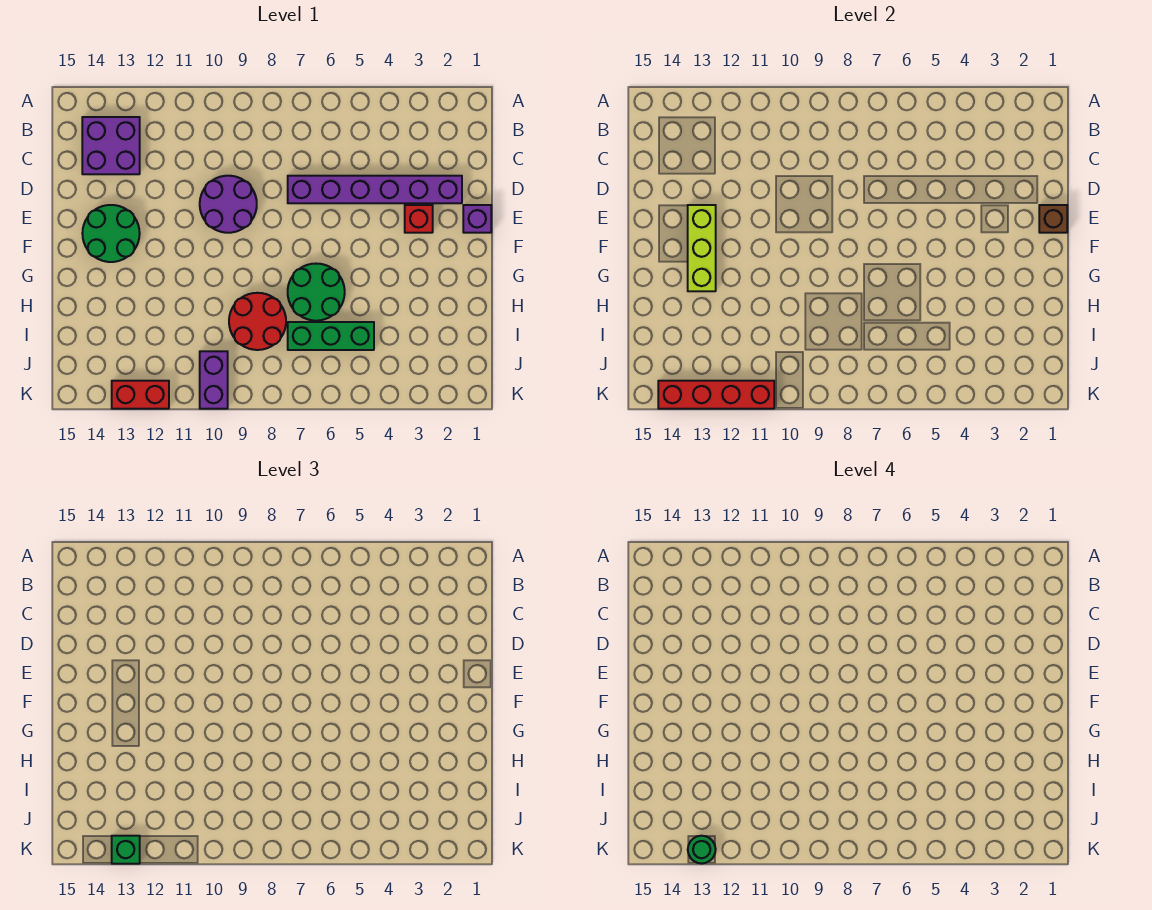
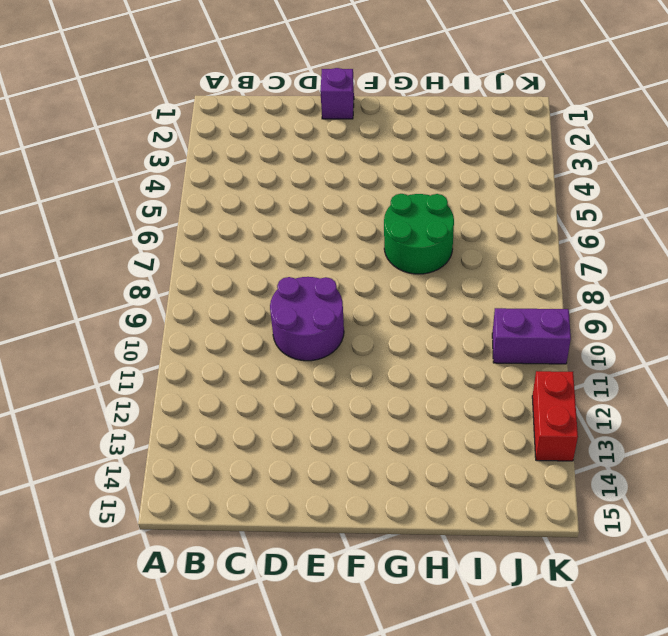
none -> purple brick B13:C14 level 1
none -> purple brick D2:D7 level 1
none -> red brick E3 level 1

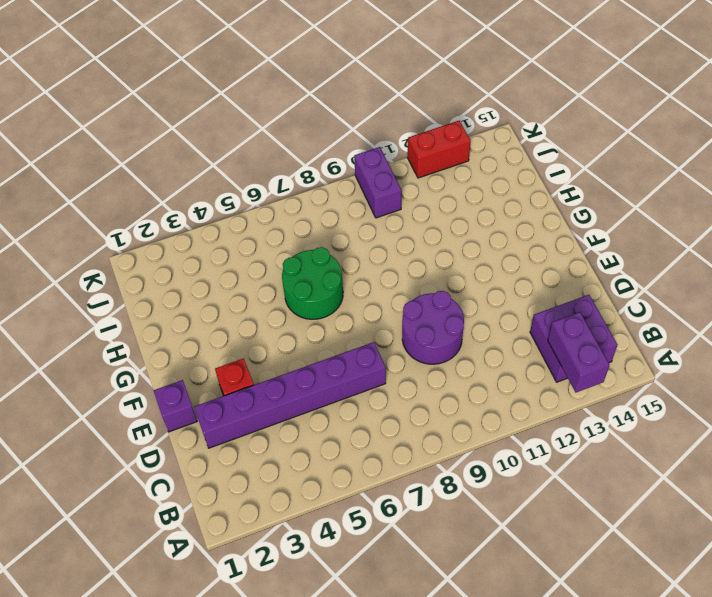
purple brick A13:B13 level 2 -> none
none -> green round brick E13:F14 level 1
none -> red round brick H8:I9 level 1
none -> green brick I5:I7 level 1

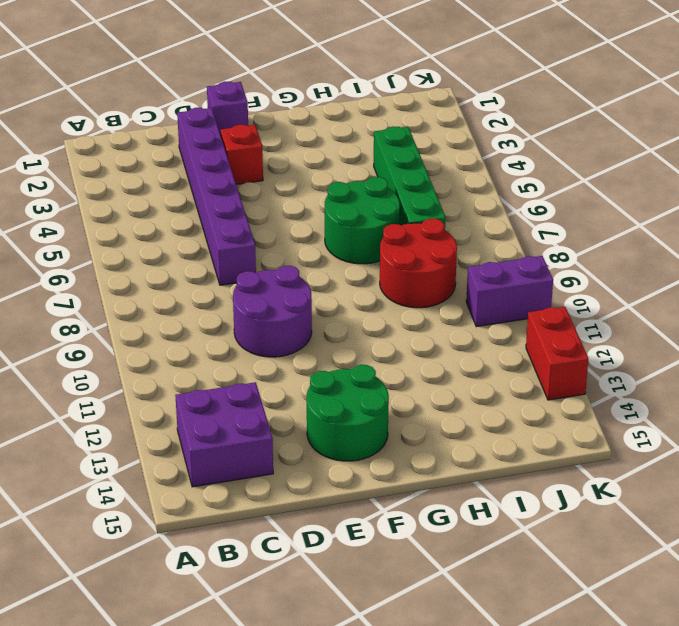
green brick I4:I7 level 1 -> green brick I5:I7 level 1
none -> brown brick E1 level 2
none -> lime brick E13:G13 level 2
none -> red brick K11:K14 level 2

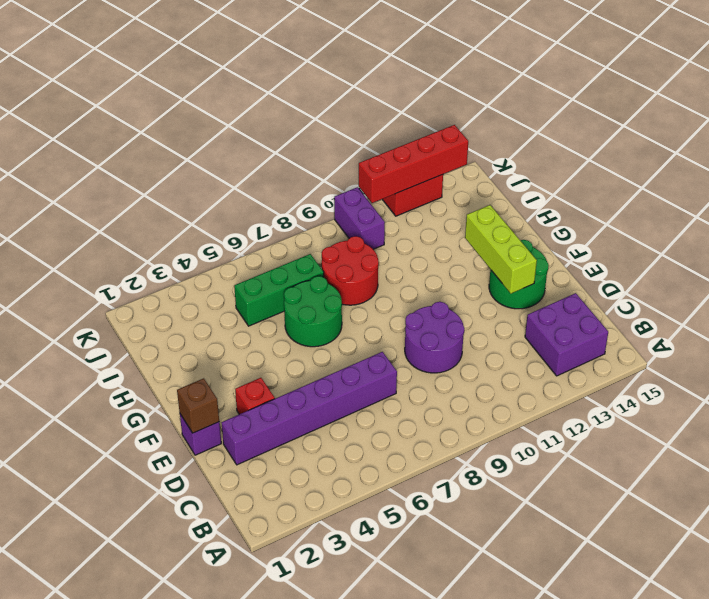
none -> green brick K13 level 3
none -> green round brick K13 level 4

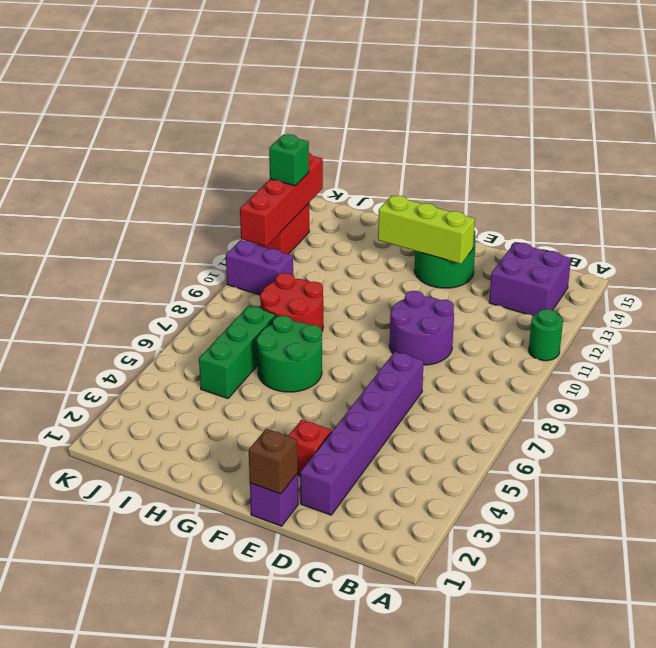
green round brick A11 level 1 -> green round brick K13 level 4

